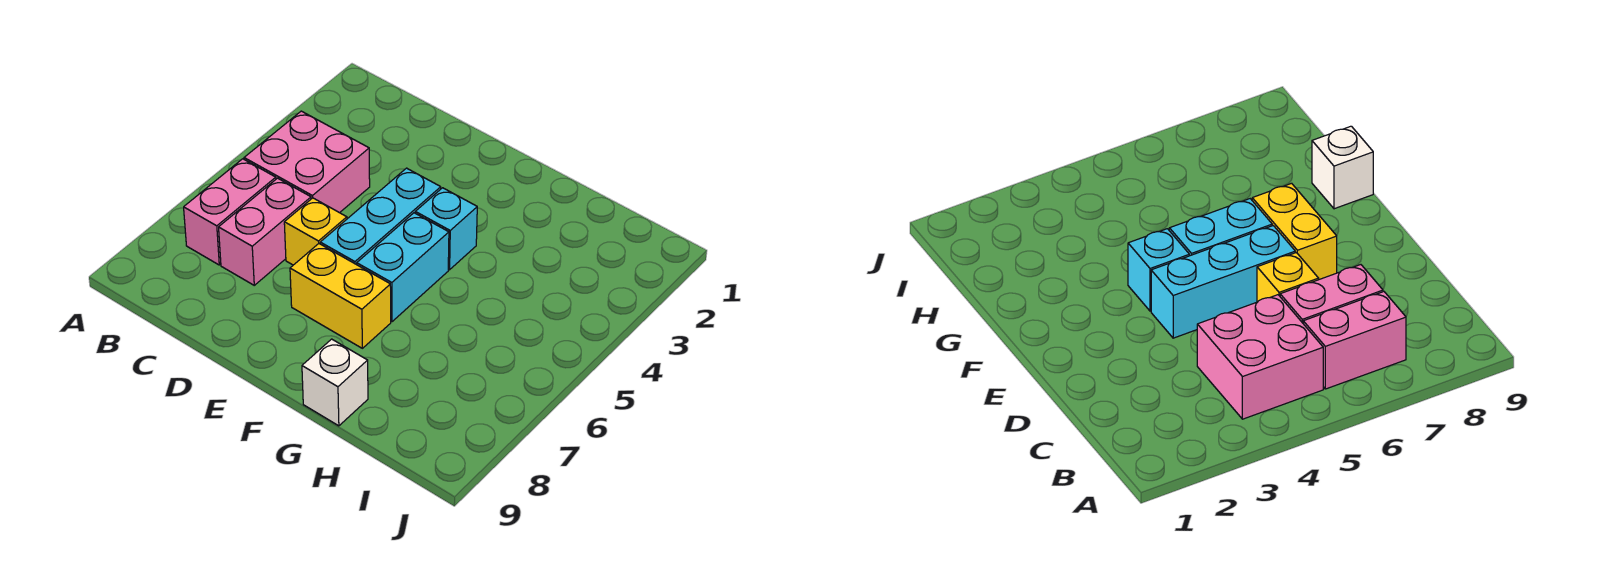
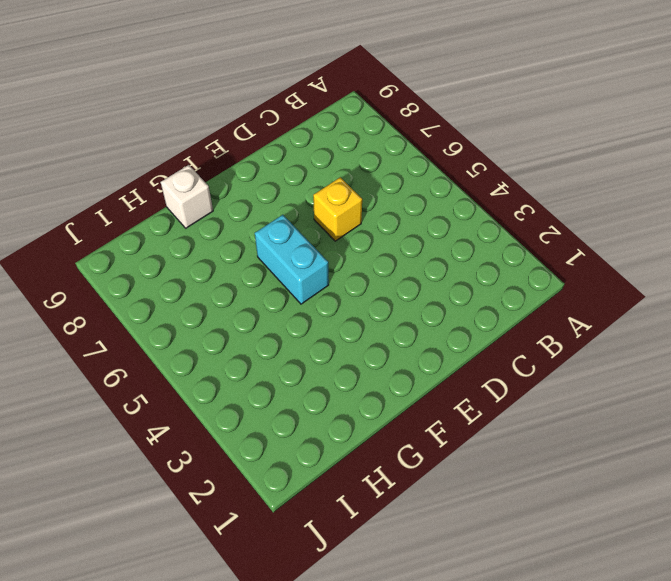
none -> pink brick B4:C5 level 1
none -> pink brick B6:B7 level 1

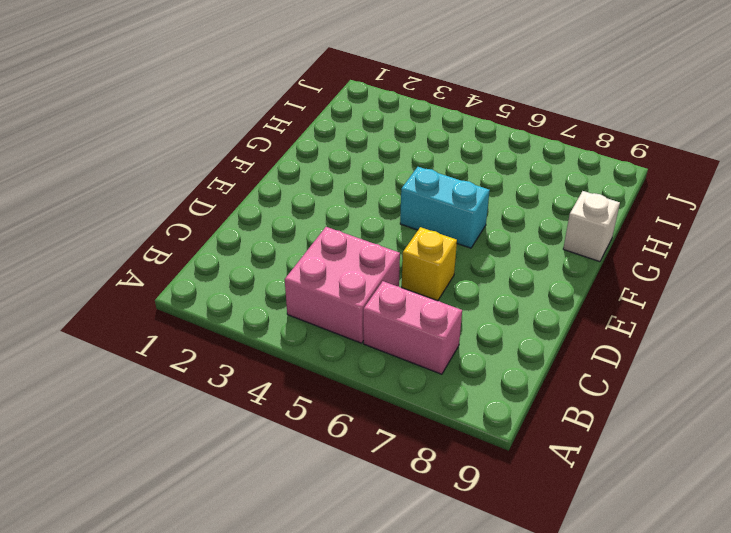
none -> pink brick C6:C7 level 1
none -> cyan brick E4:E6 level 1

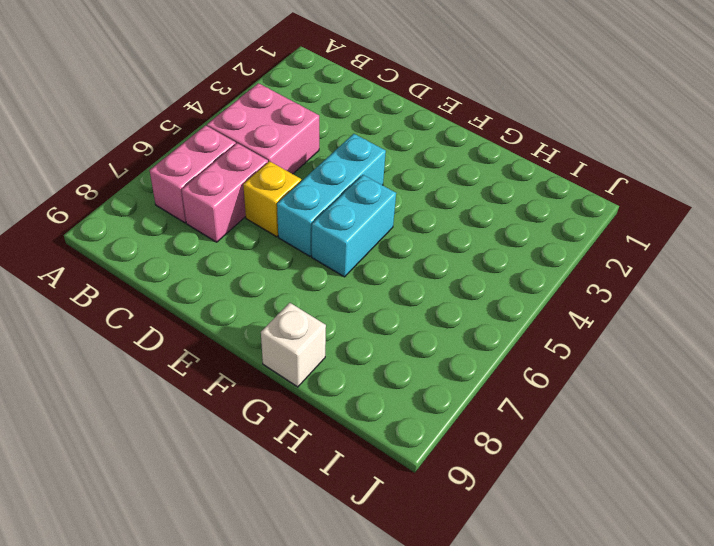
none -> yellow brick E7:F7 level 1
none -> cyan brick F4 level 1

